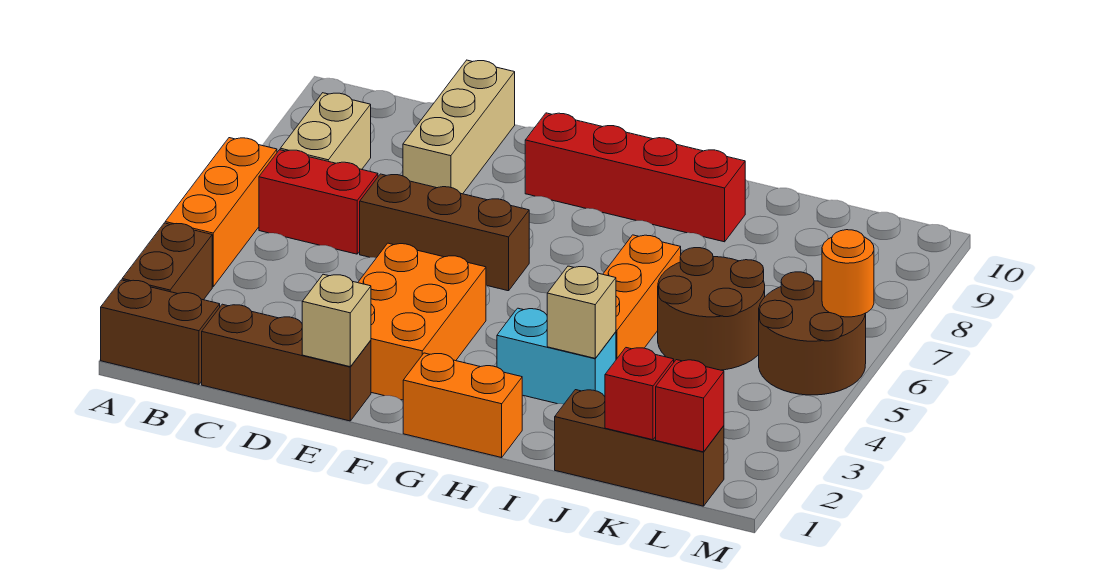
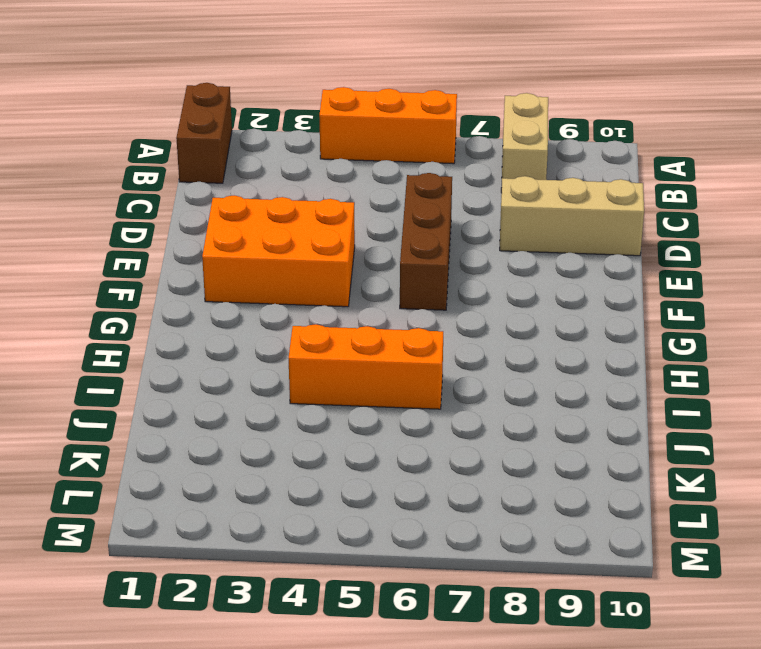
tan brick A8:B8 level 1 -> tan brick B7:B8 level 1
none -> brown brick A2:A3 level 1
none -> red brick B6:C6 level 1
none -> brown brick C1:E1 level 1

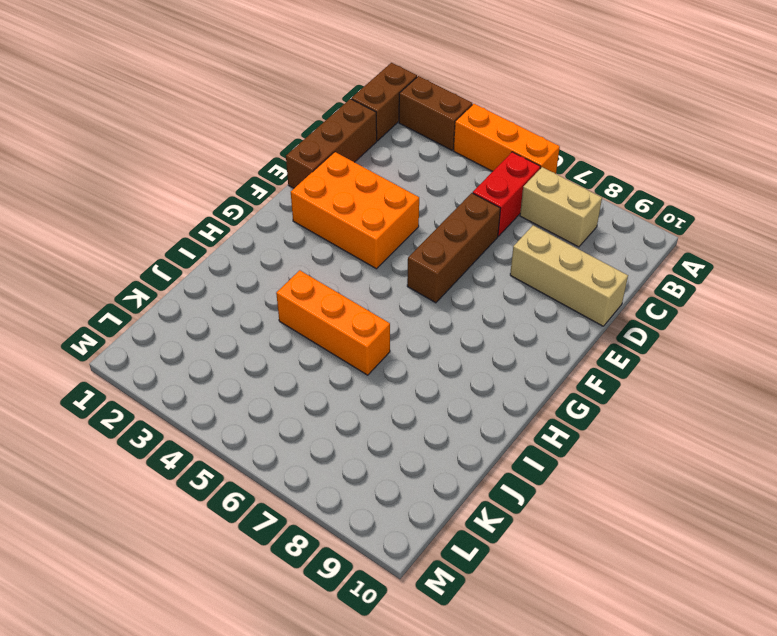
none -> red brick F9:I9 level 1
none -> orange brick G1:H1 level 1
none -> cyan brick H3:I3 level 1

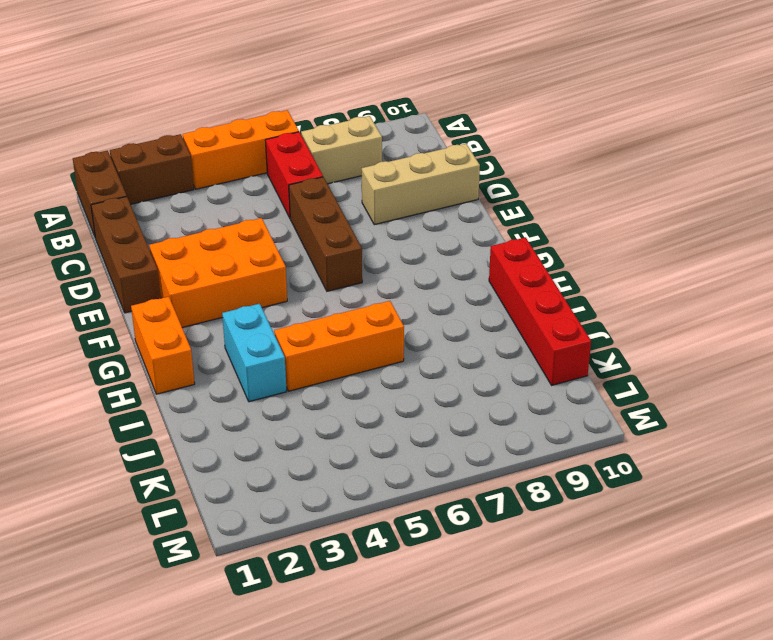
red brick H10:K10 level 1 -> red brick F9:I9 level 1
none -> brown brick J1:L1 level 1
none -> brown round brick J5:K6 level 1
none -> brown round brick L5:M6 level 1

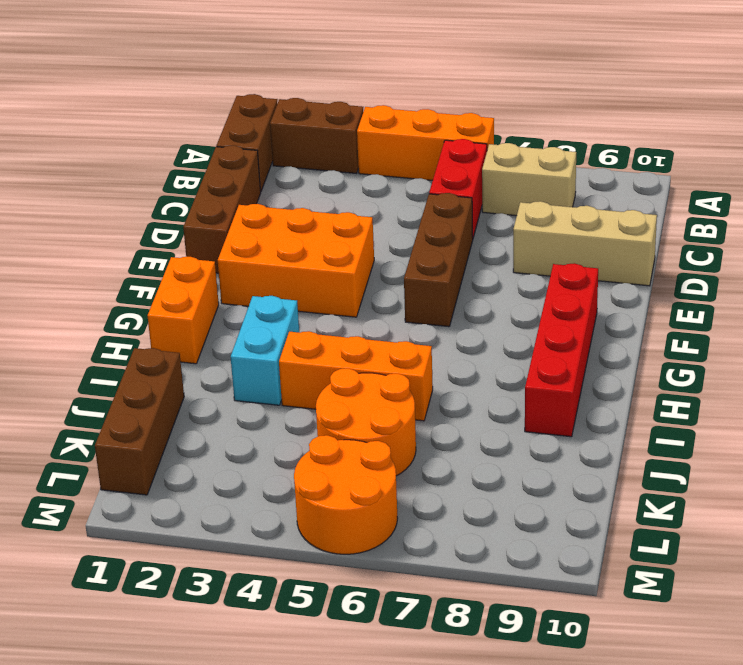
orange round brick J5:K6 level 1 -> brown round brick J5:K6 level 1
orange round brick L5:M6 level 1 -> brown round brick L5:M6 level 1
none -> tan brick E1 level 2
none -> tan brick I3 level 2
none -> red brick K1 level 2

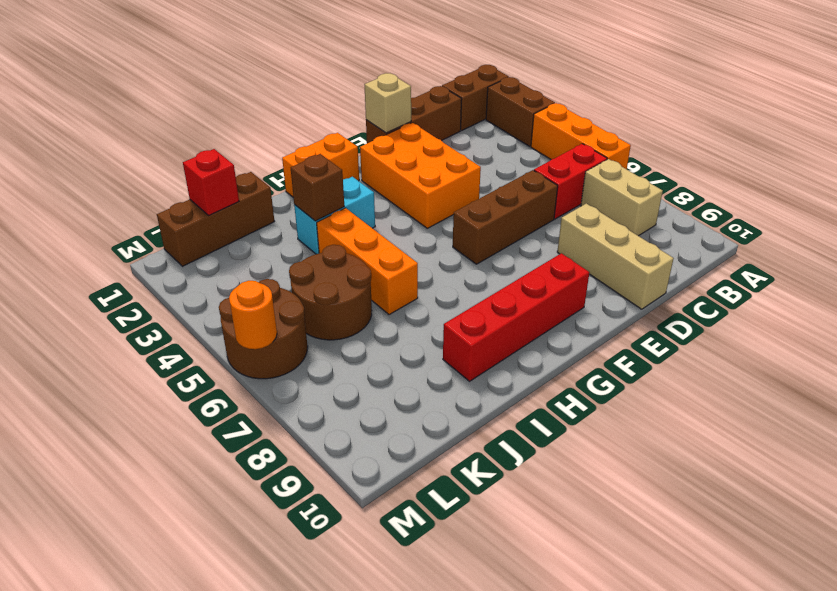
brown brick I3 level 2 -> tan brick I3 level 2
none -> red brick L1 level 2

